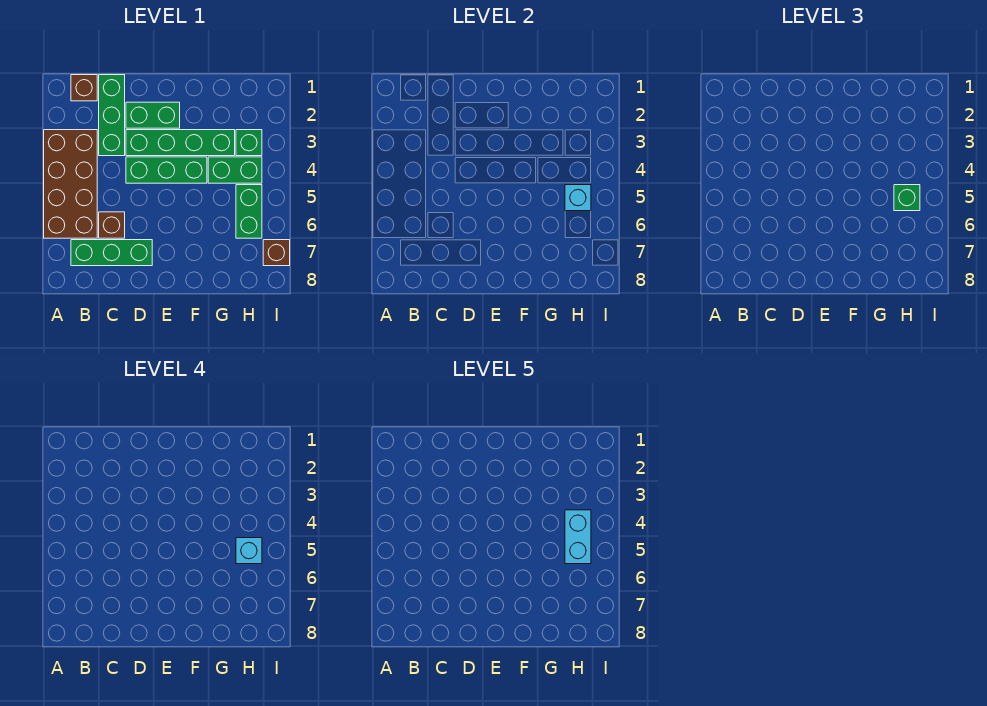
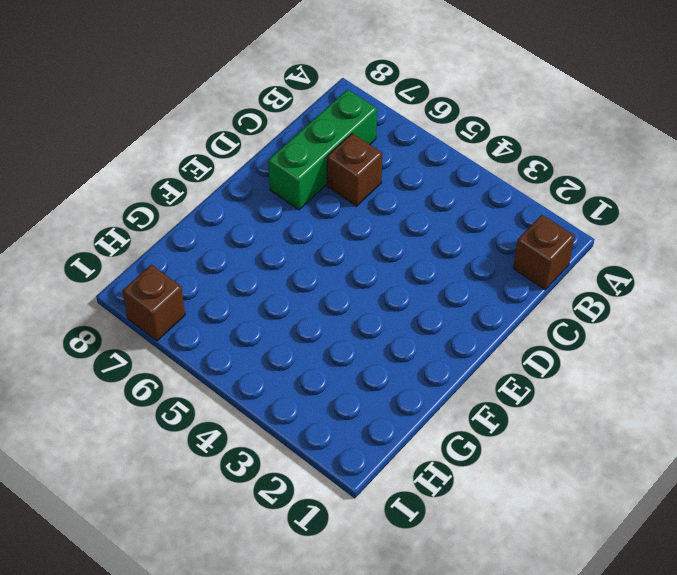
none -> brown brick A3:B6 level 1
none -> green brick C1:C3 level 1
none -> green brick D2:E2 level 1

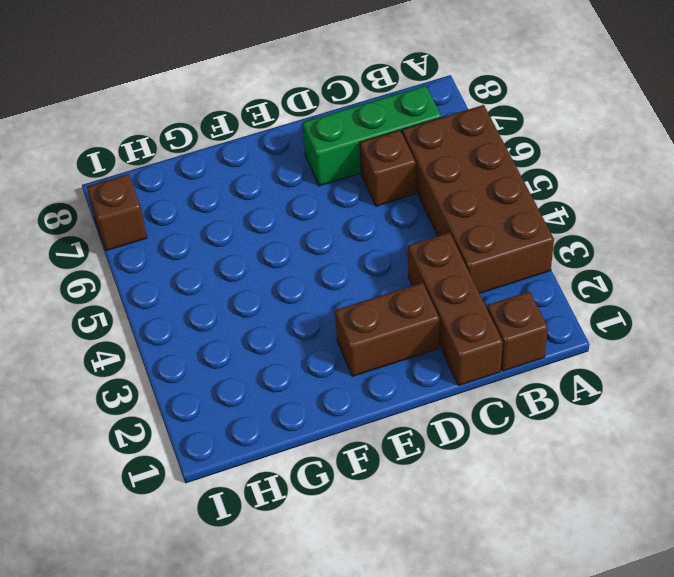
brown brick C1:C3 level 1 -> green brick C1:C3 level 1
brown brick D2:E2 level 1 -> green brick D2:E2 level 1
none -> green brick D3:G3 level 1
none -> green brick D4:F4 level 1
none -> green brick G4:H4 level 1

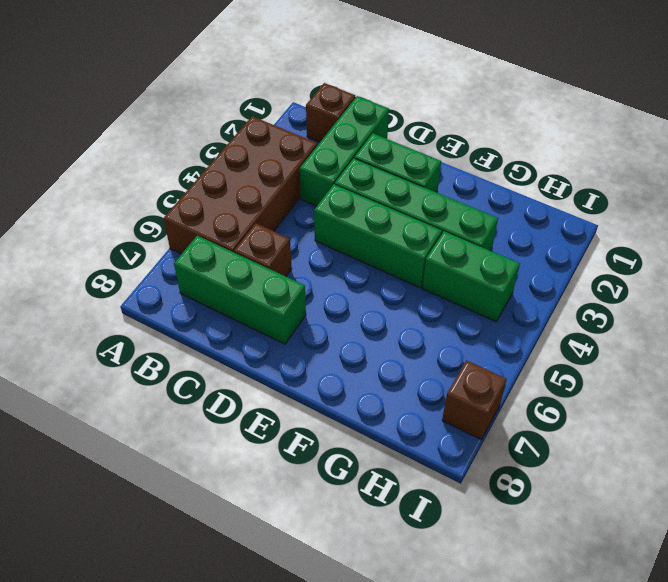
none -> green brick H3 level 1
none -> green brick H5:H6 level 1
none -> cyan brick H5 level 2

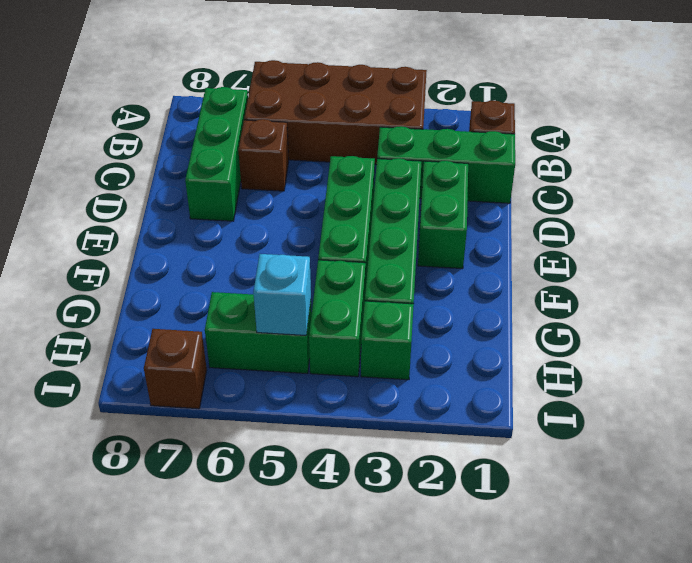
none -> green brick H5 level 3
none -> cyan brick H5 level 4
none -> cyan brick H4:H5 level 5

